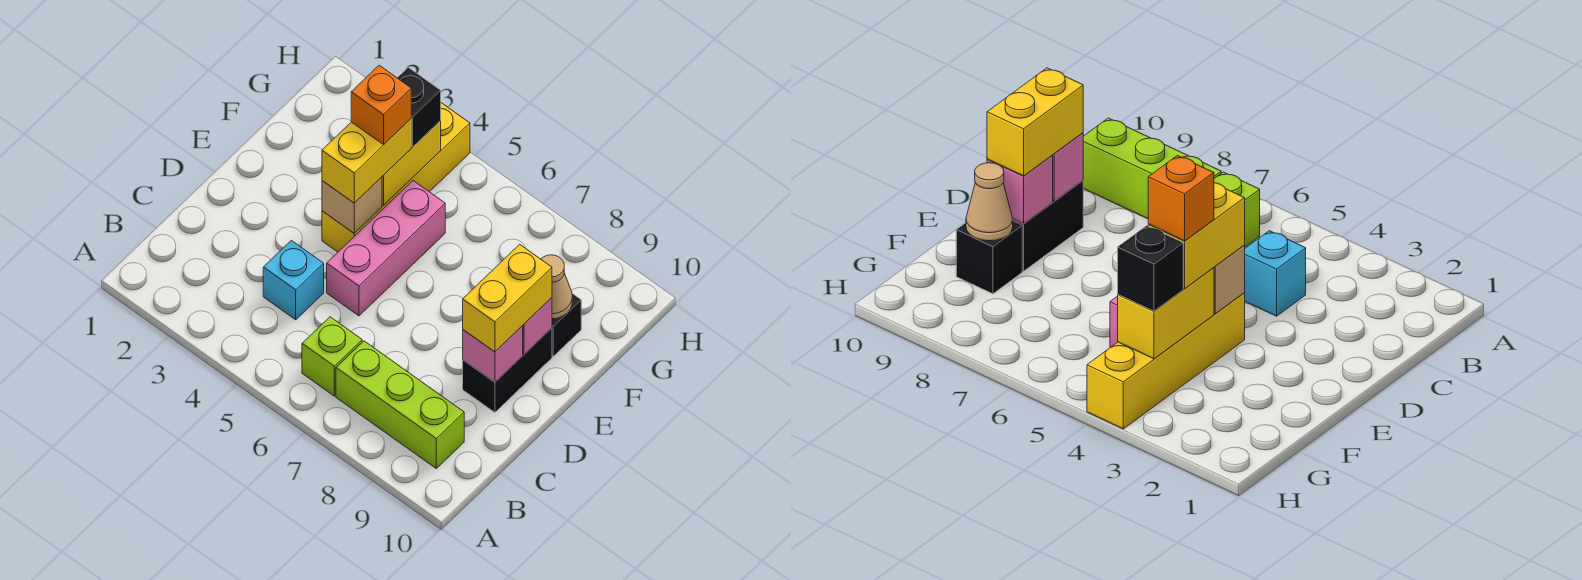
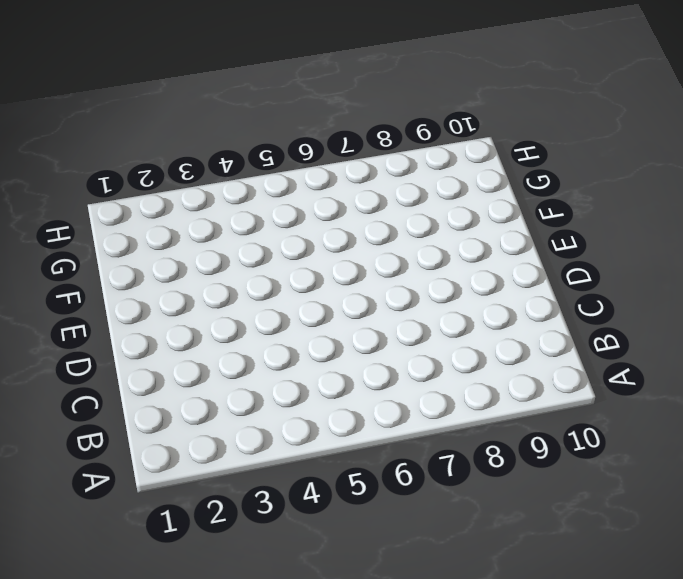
none -> lime brick B6 level 1
none -> lime brick B7:B9 level 1
none -> cyan brick C4 level 1

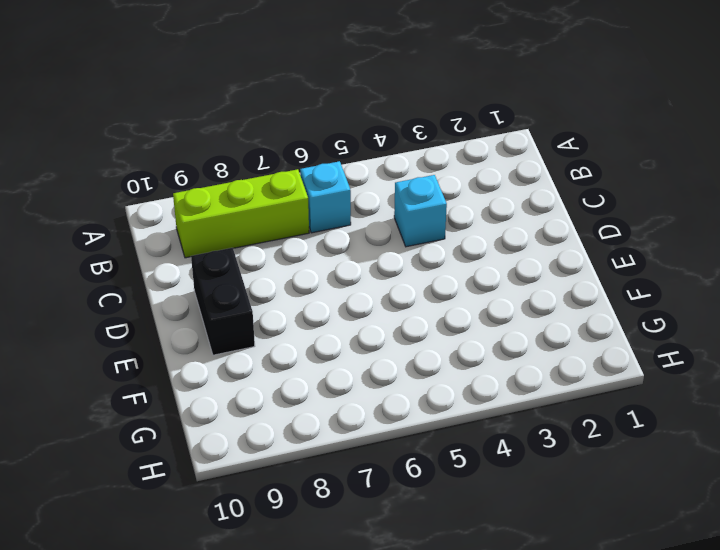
cyan brick B6 level 1 -> lime brick B6 level 1
none -> pink brick D5:F5 level 1
none -> yellow brick E4:H4 level 1
none -> black brick F9 level 1

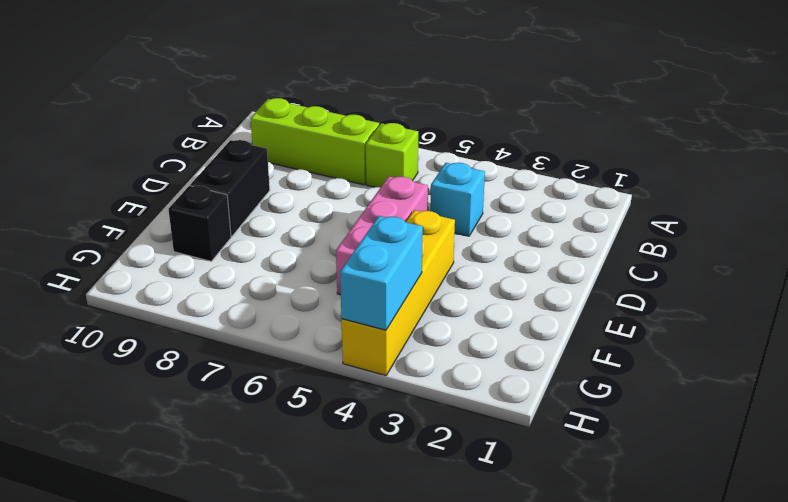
cyan brick G4:H4 level 2 -> yellow brick F4:G4 level 2
none -> pink brick D9 level 2
none -> tan brick E4 level 2
none -> pink brick E9 level 2

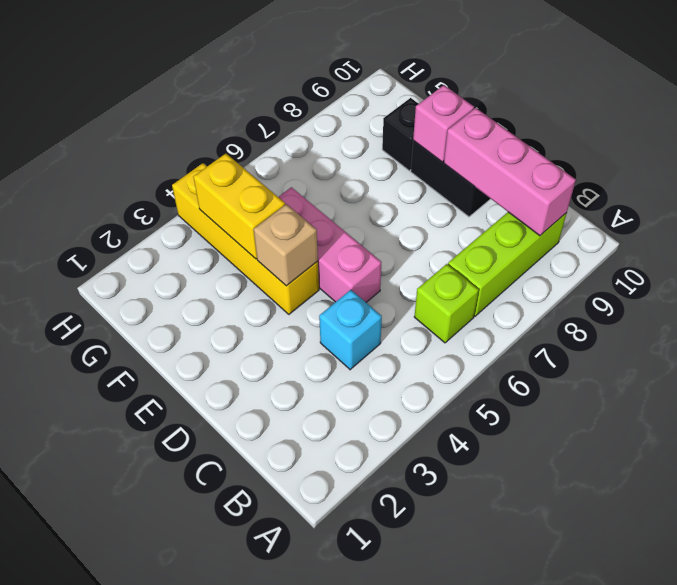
pink brick B9:D9 level 2 -> pink brick D9 level 2
none -> tan cone F9 level 2
none -> yellow brick D9:E9 level 3
none -> yellow brick E4:F4 level 3

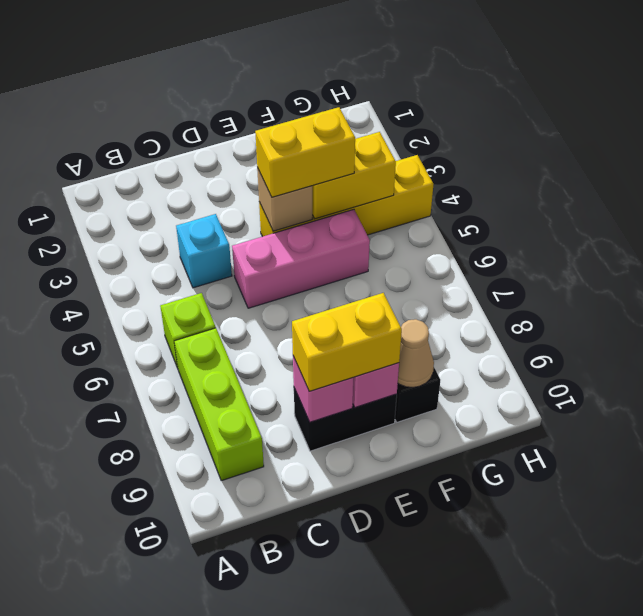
none -> black brick G4 level 3
none -> orange brick F4 level 4

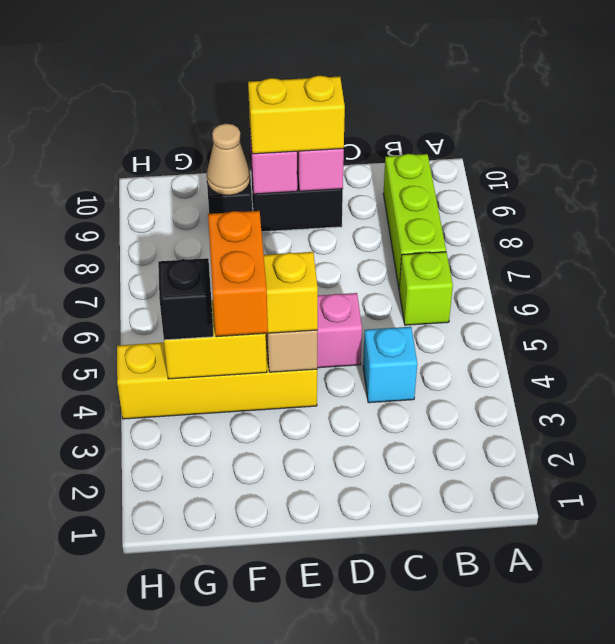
orange brick F3:F4 level 4 -> orange brick F4 level 4

